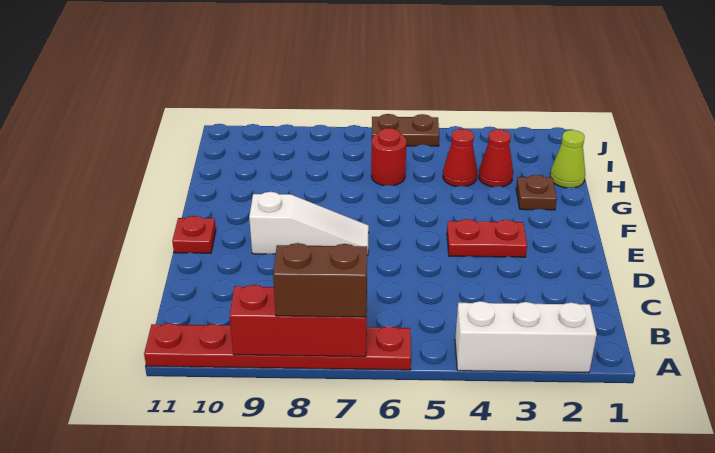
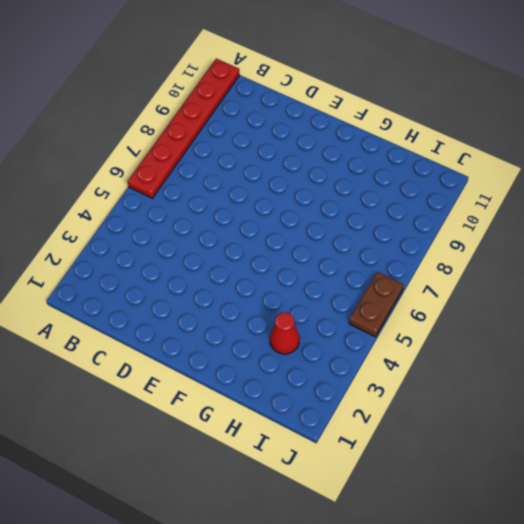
none -> white brick A2:A4 level 1
none -> red plate E3:E4 level 1
none -> white slope E7:E9 level 1 top 9

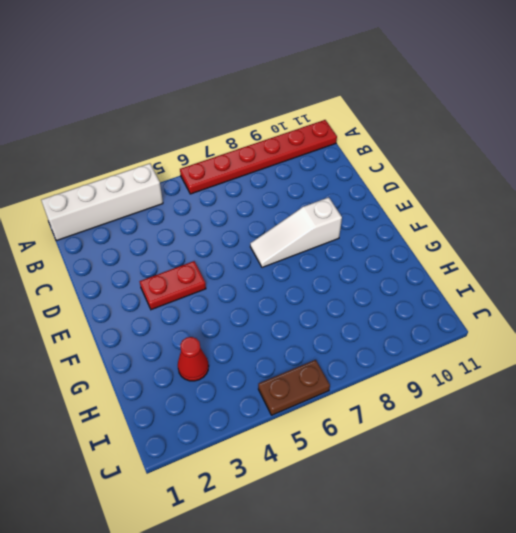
white brick A1:A4 level 1 -> white brick A2:A4 level 1
none -> red plate E11 level 1
none -> brown plate G2 level 1
none -> lime cone H1 level 1

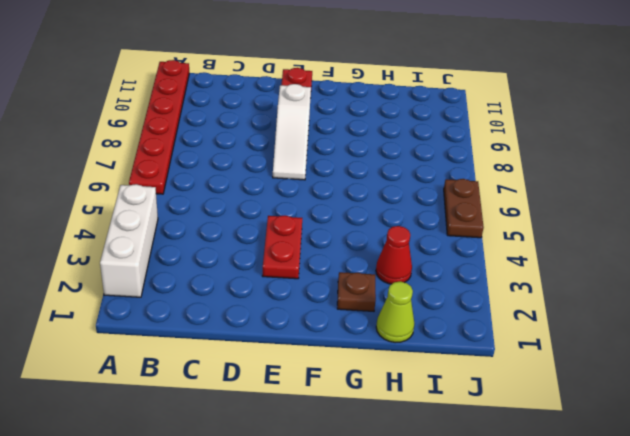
none -> red cone H4 level 1
none -> red round brick H6 level 1
none -> red brick A7:A9 level 2

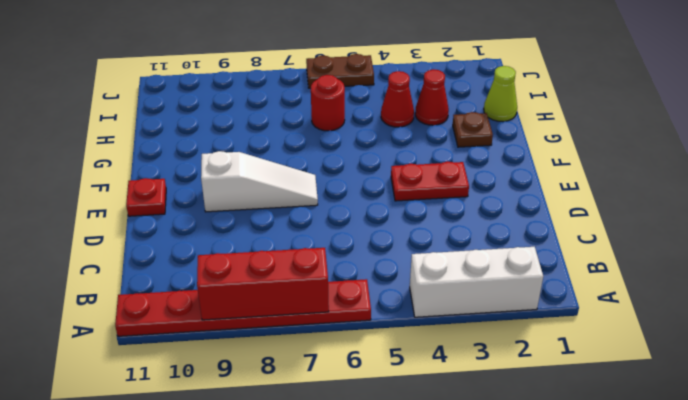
none -> brown brick A7:A8 level 3

